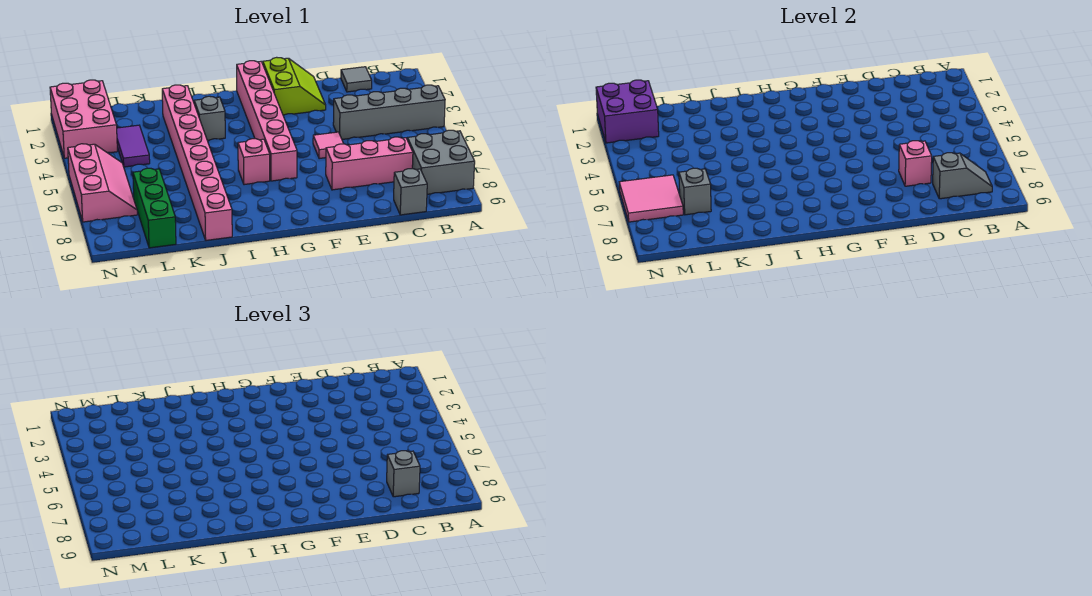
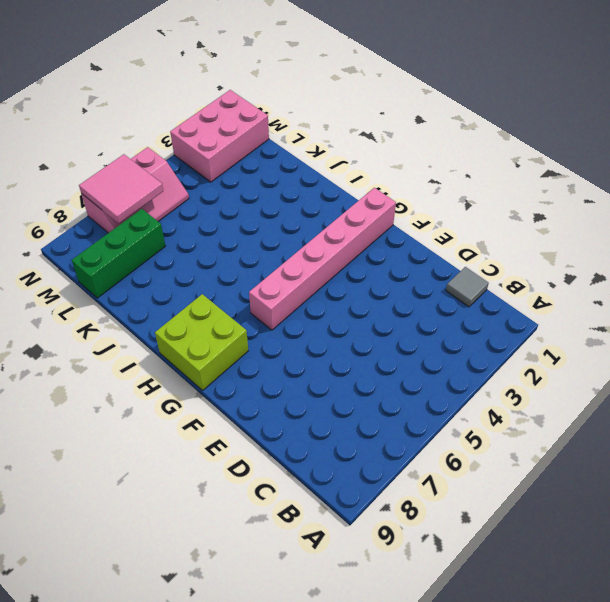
lime brick G8:H9 level 1 -> none
none -> grey brick A4:D4 level 1
none -> grey brick A7:B8 level 1
none -> pink brick C7:E7 level 1

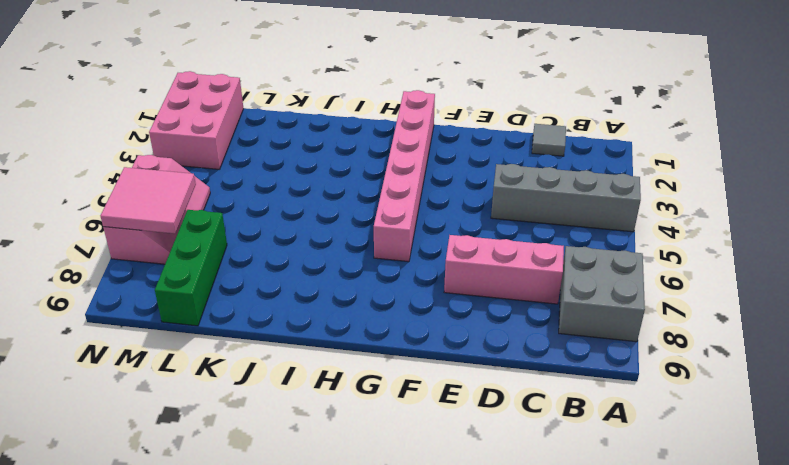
none -> grey brick C9 level 1
none -> lime slope E1:F2 level 1 top F
none -> pink tile E5 level 1

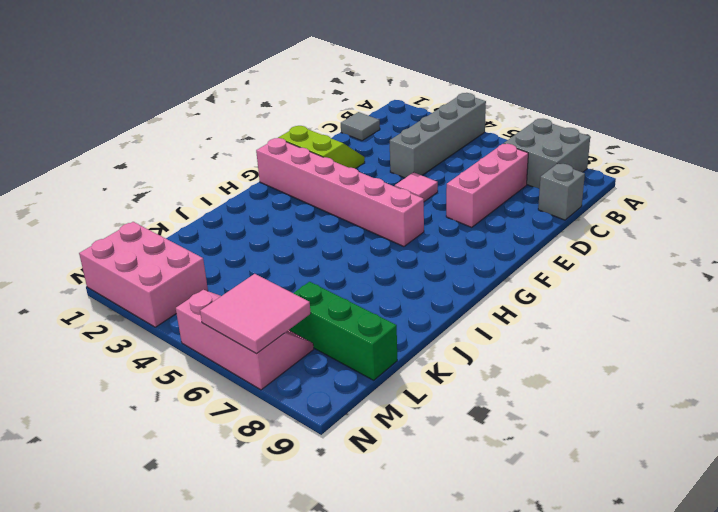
none -> pink brick H6 level 1
none -> grey brick I3 level 1
none -> pink brick J2:J9 level 1

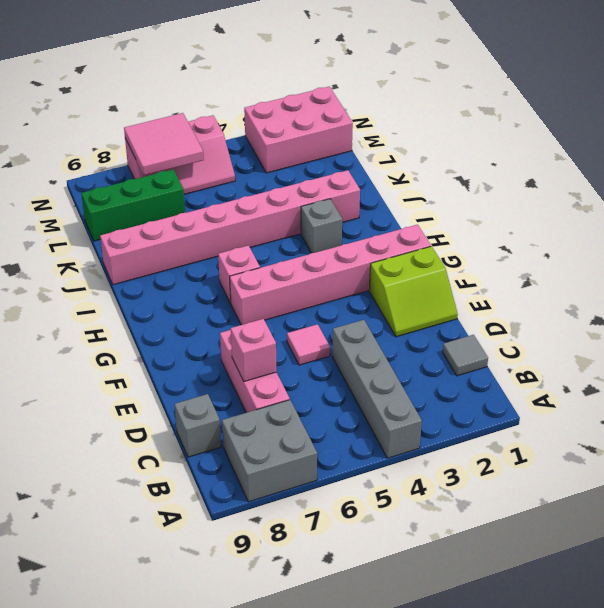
none -> purple tile L3:L4 level 1
none -> grey slope B8:C8 level 2 top C
none -> grey brick L7 level 2

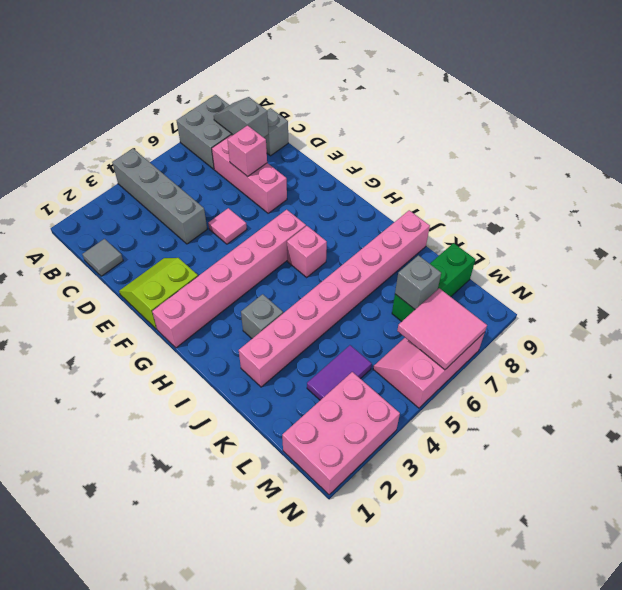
none -> purple brick M1:N2 level 2
none -> grey brick C8 level 3

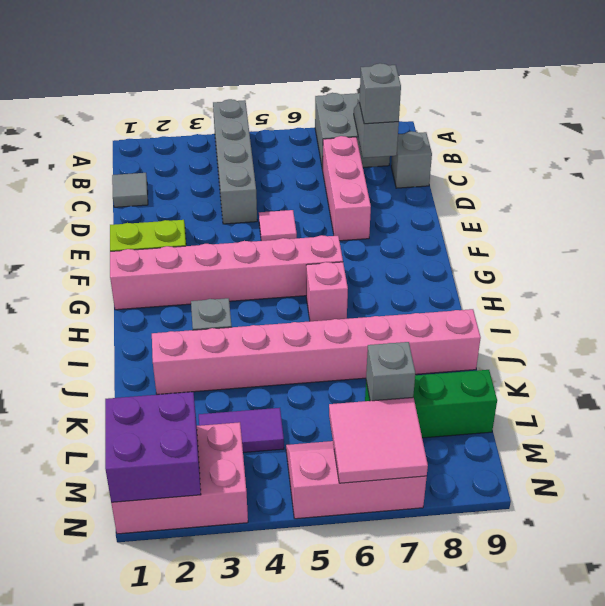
none -> pink brick D7 level 2

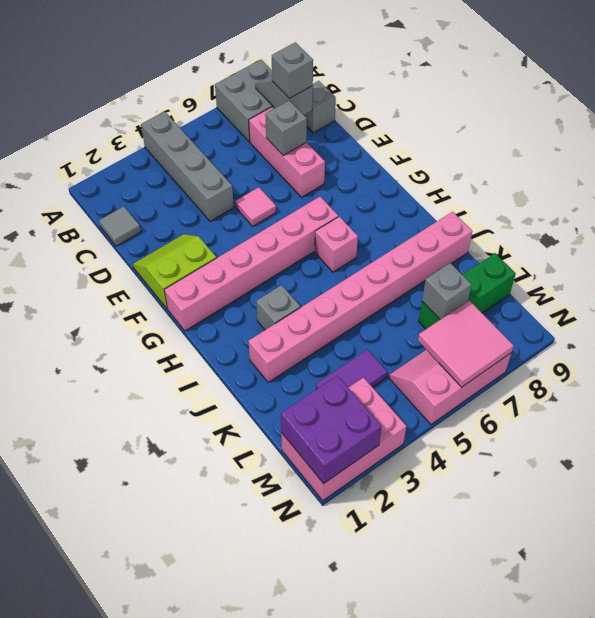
grey brick D7 level 2 -> pink brick D7 level 2

